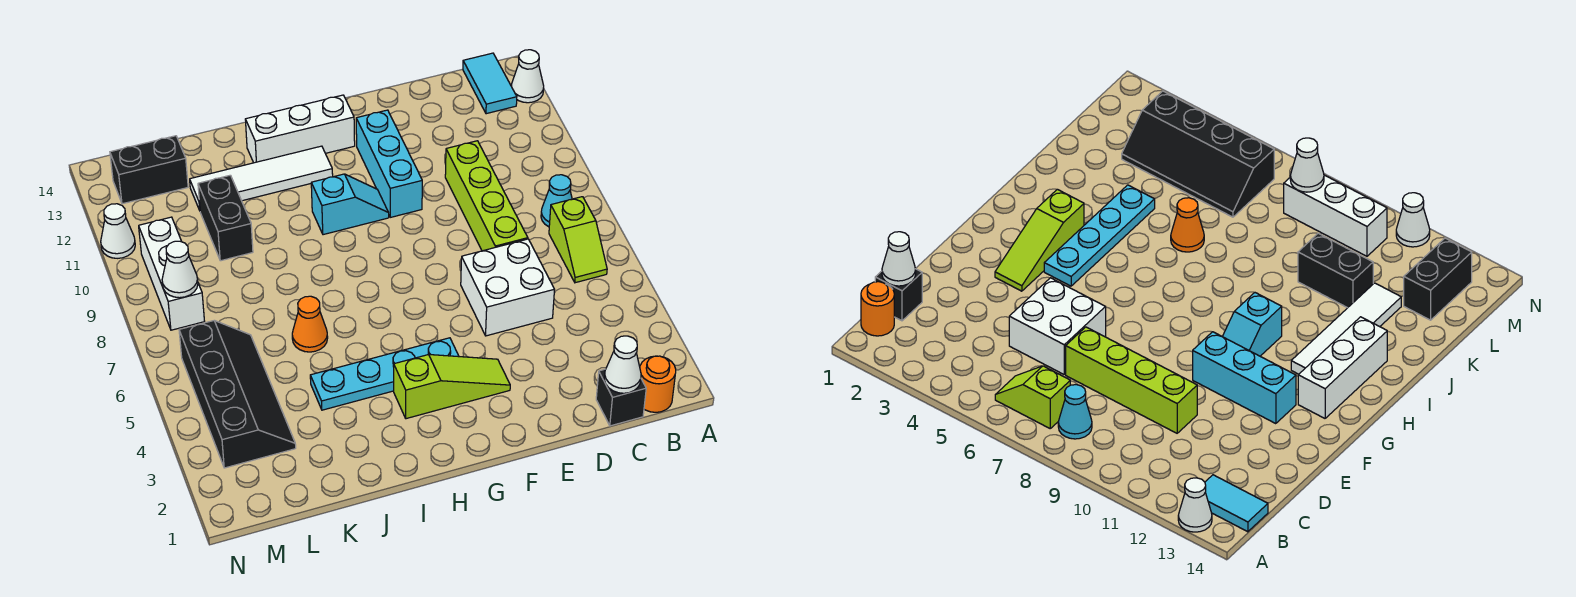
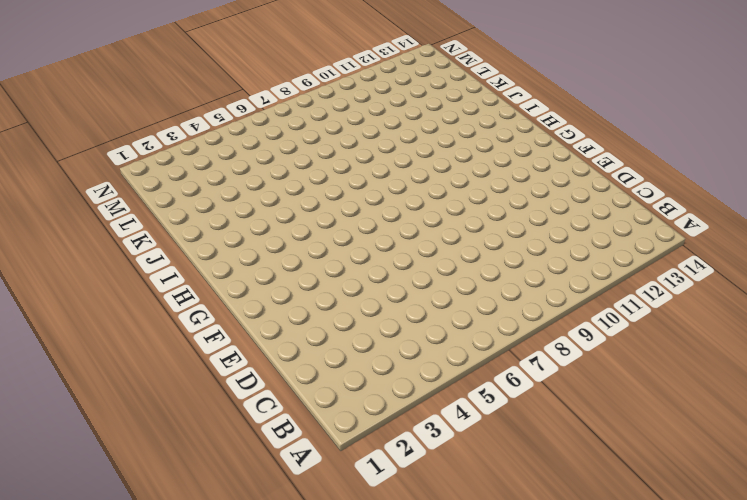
none -> white cone A13 level 1
none -> orange round brick B1 level 1
none -> lime slope B6:B7 level 1 top 7

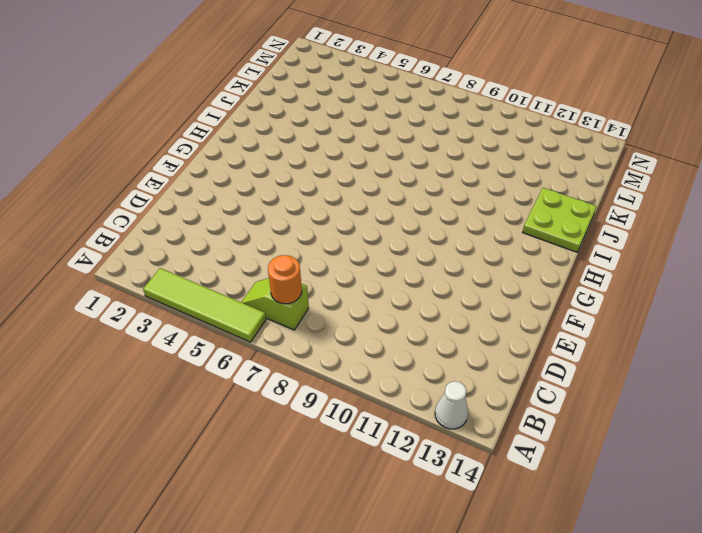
lime tile A3:A6 level 1 -> none
orange round brick B7 level 2 -> orange round brick B1 level 1
lime plate I13:J14 level 1 -> white brick G13:I13 level 1
none -> cyan cone B8 level 1
none -> cyan tile B13:B14 level 1
none -> black brick C1 level 1

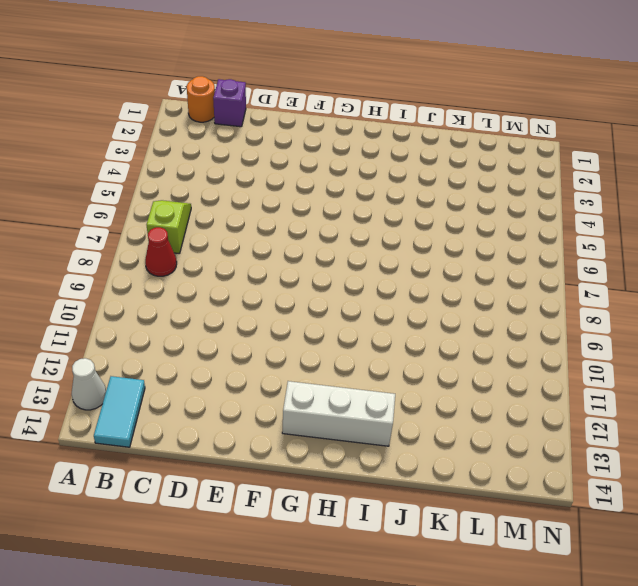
red cone B8 level 1 -> cyan cone B8 level 1
purple brick C1 level 1 -> black brick C1 level 1
none -> white brick D5:E6 level 1
none -> lime brick D7:D10 level 1
none -> lime slope F3:H3 level 1 top H

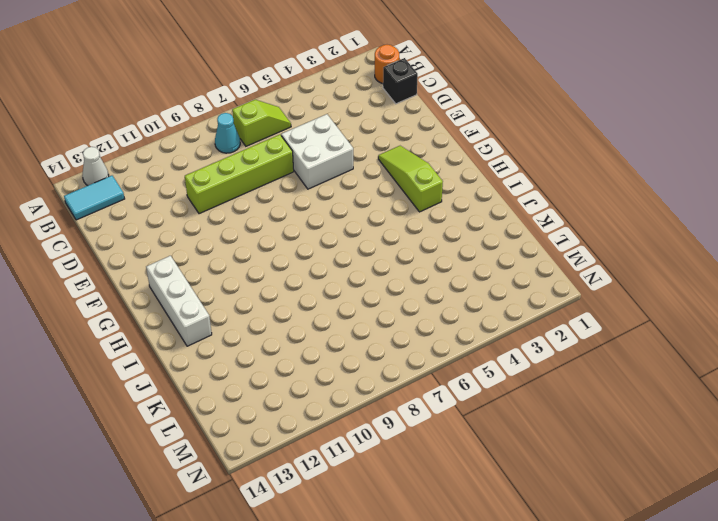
none -> cyan brick F10:F12 level 1
none -> cyan plate G4:J4 level 1
none -> cyan slope G10:H10 level 1 top H

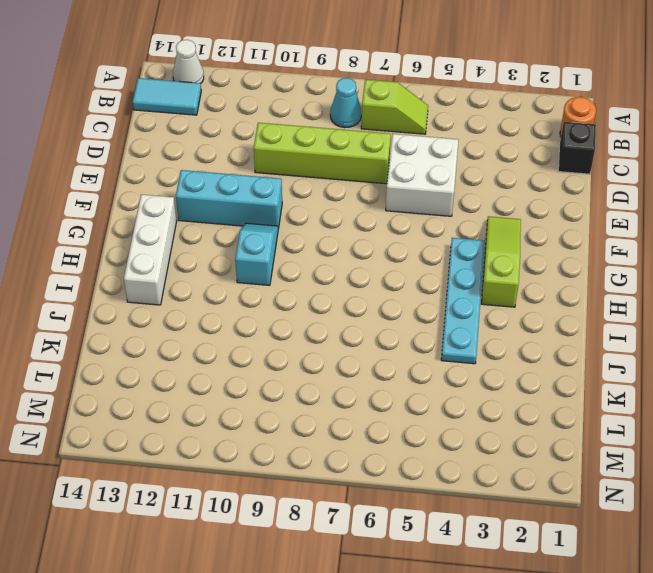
none -> white tile H12:K12 level 1
none -> orange cone J6 level 1
none -> black brick K10:K11 level 1

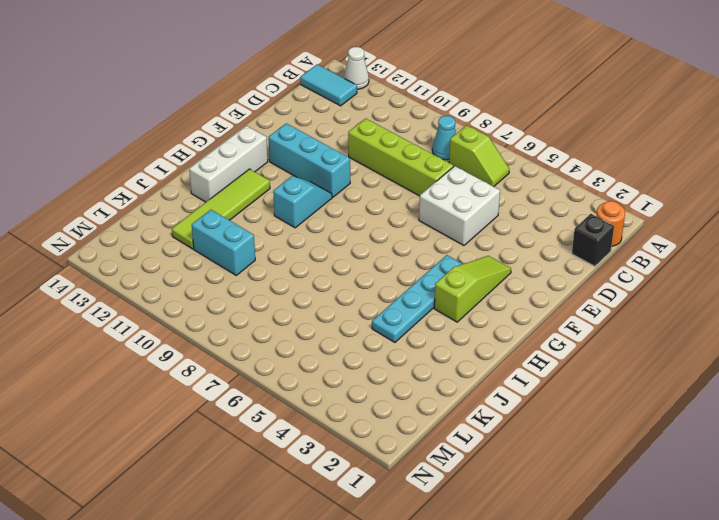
lime tile H12:K12 level 1 -> white tile H12:K12 level 1
cyan brick K10:K11 level 1 -> black brick K10:K11 level 1
none -> orange cone J6 level 1
none -> black slope L3:M6 level 1 top M
none -> black brick L13:M13 level 1

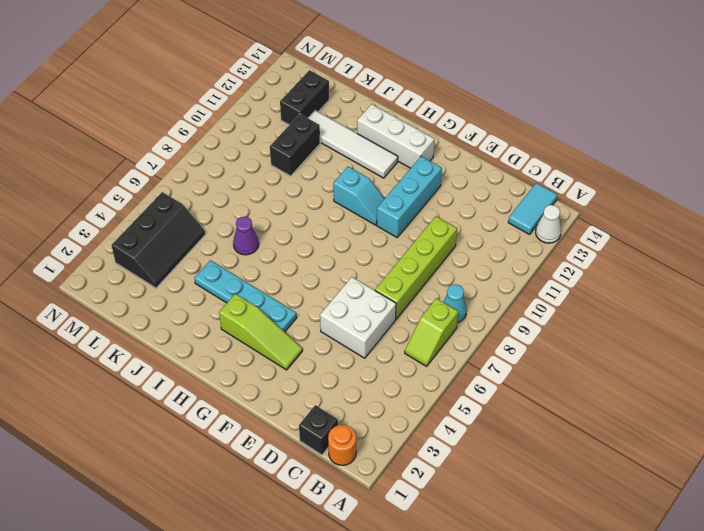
purple cone J6 level 1 -> orange cone J6 level 1
black slope L3:M5 level 1 top M -> black slope L3:M6 level 1 top M
black brick L12:L13 level 1 -> black brick L13:M13 level 1
none -> white brick M8:M10 level 1
none -> white cone N11 level 1
none -> white cone C1 level 2

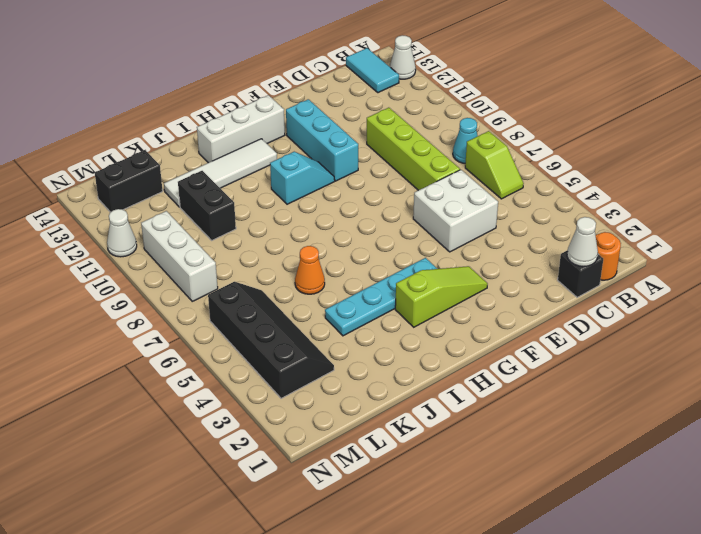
none -> white cone M8 level 2

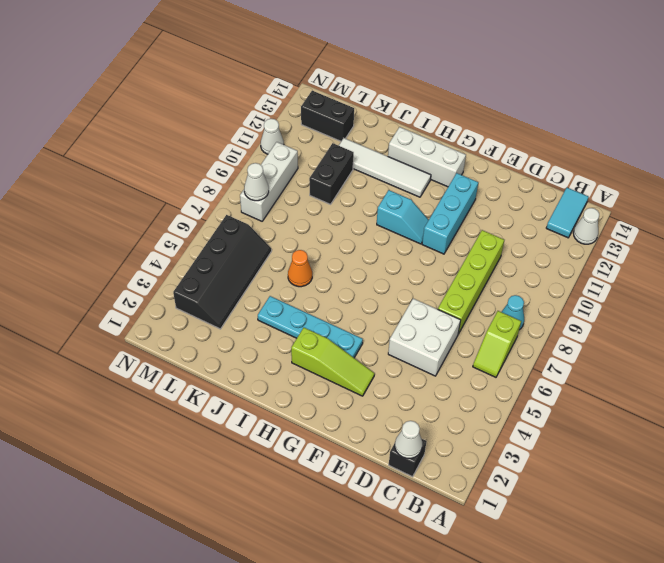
none -> orange round brick B1 level 1

